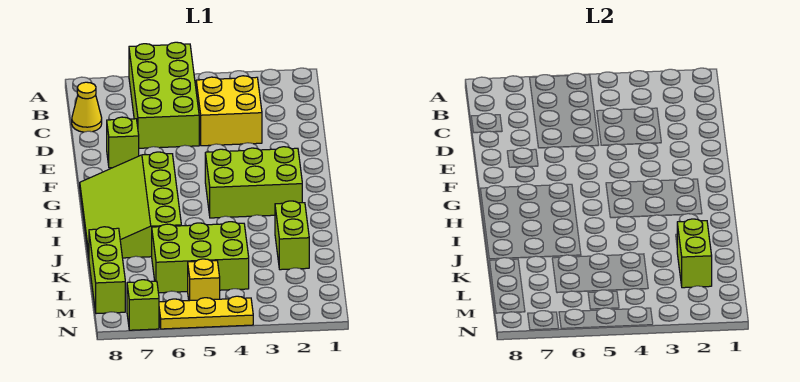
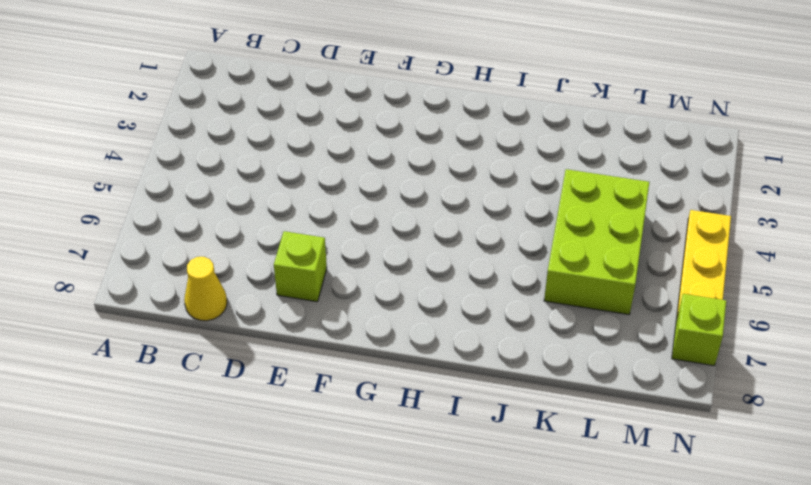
none -> lime brick A5:D6 level 1
none -> yellow brick C3:D4 level 1
none -> lime brick G2:H4 level 1

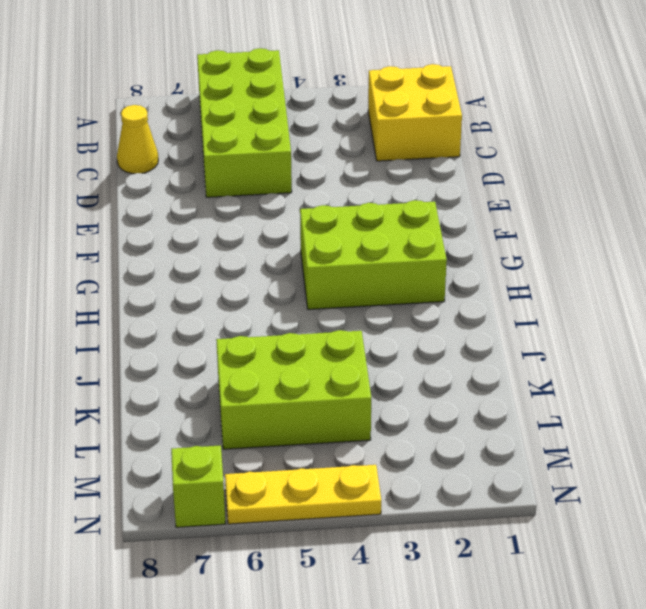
yellow brick B1:C2 level 1 -> yellow brick C3:D4 level 1
none -> lime brick E7 level 1
none -> lime slope G6:J8 level 1 top 6
none -> lime brick J2:K2 level 1

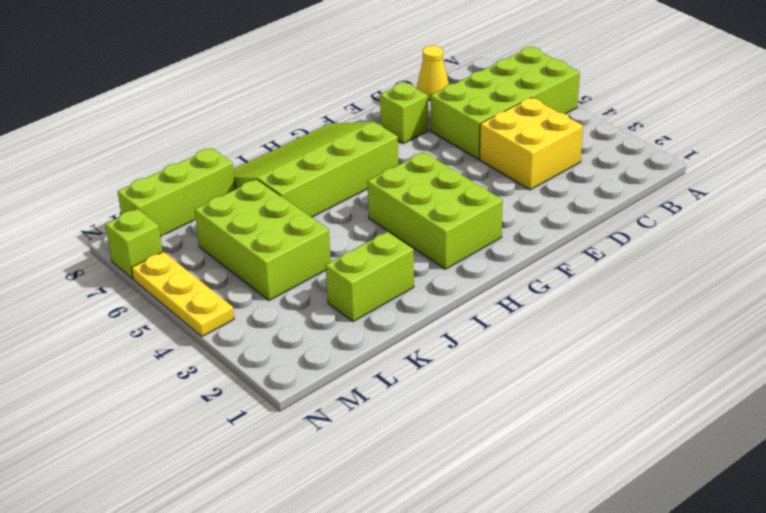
none -> yellow brick M5 level 1
none -> lime brick K2:L2 level 2

